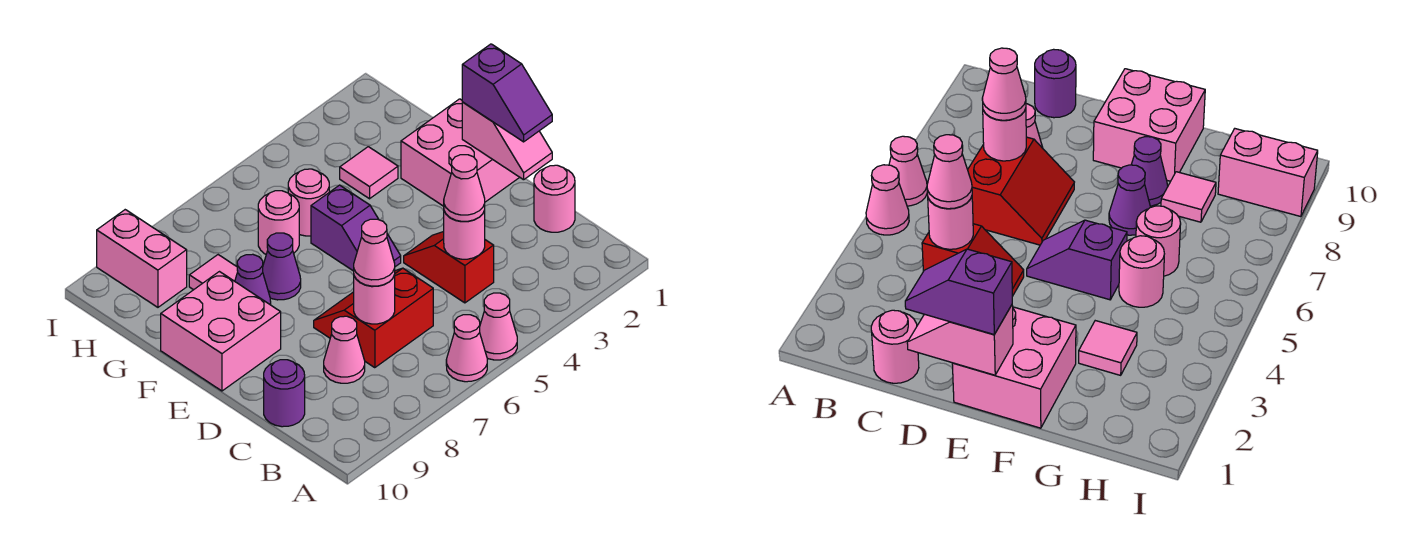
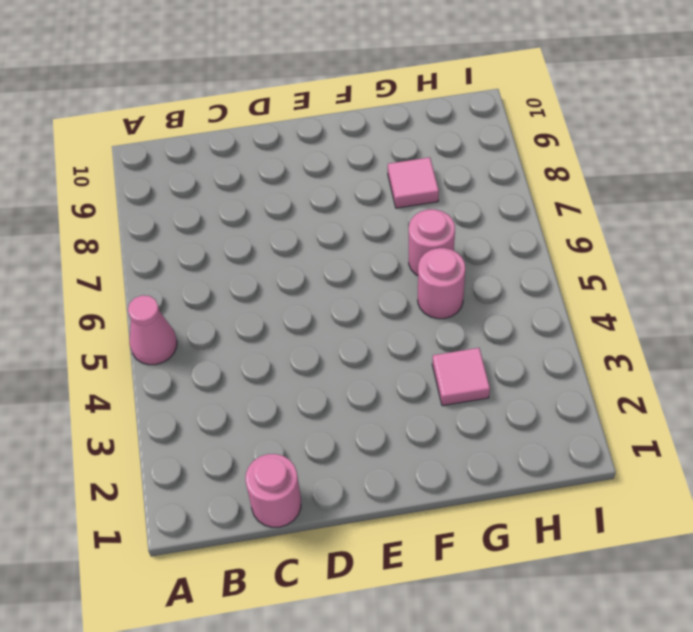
none -> pink cone A6 level 1
none -> red slope C4:D4 level 1 top C
none -> red slope C6:D7 level 1 top C

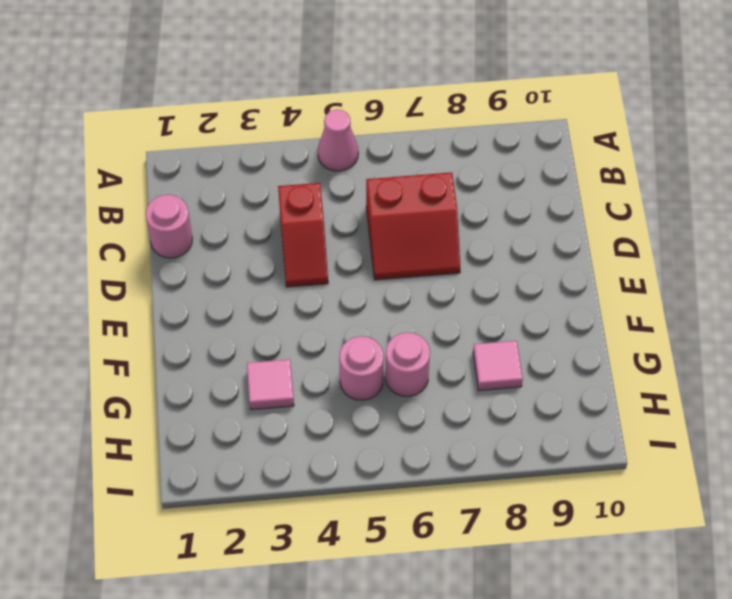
none -> pink cone A6 level 1
none -> pink cone C8 level 1
none -> purple round brick C10 level 1

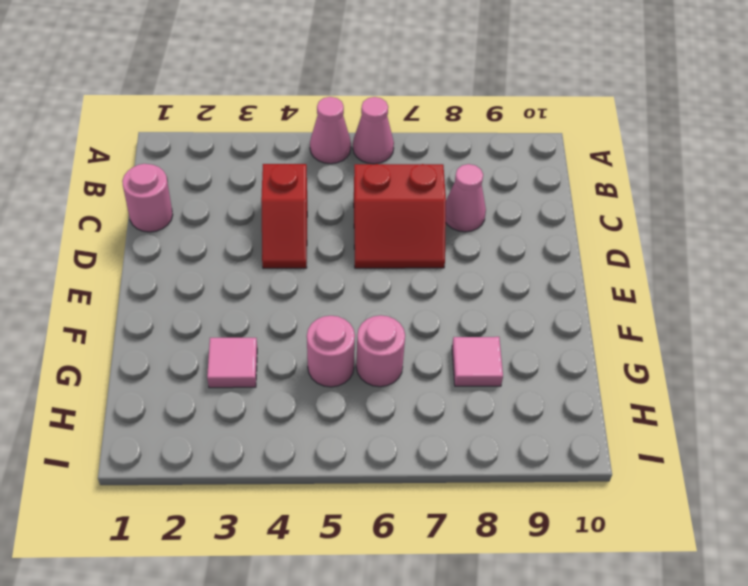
none -> purple round brick C10 level 1
none -> pink brick E1:F2 level 1
none -> purple slope E5:F5 level 1 top F

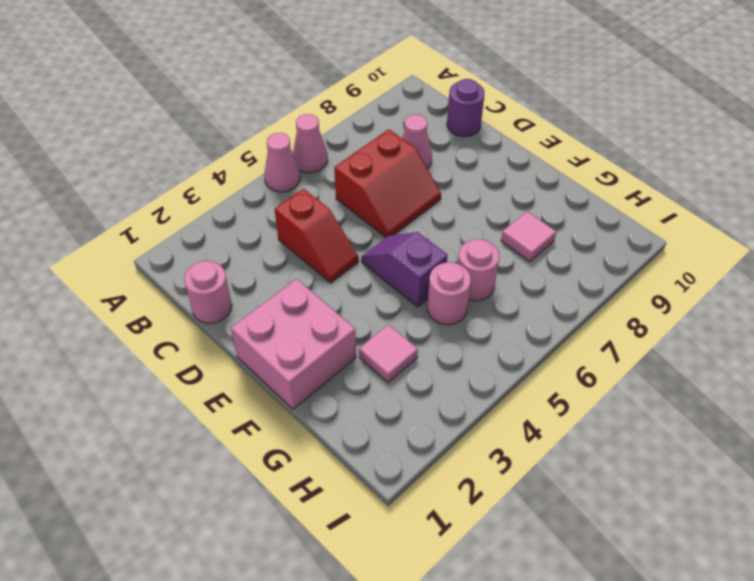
none -> pink brick E9:F10 level 1
none -> purple cone F7 level 1
none -> purple cone F8 level 1

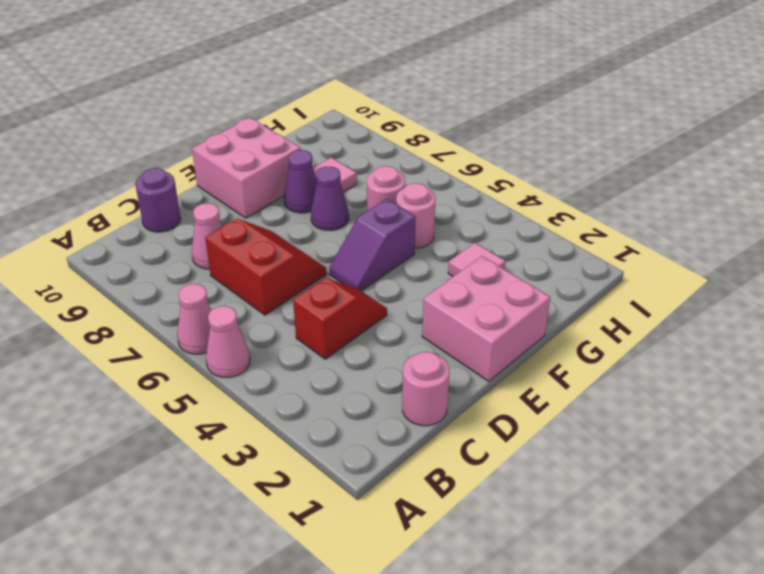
none -> pink brick H9:I9 level 1
none -> pink round brick C4 level 2
none -> pink round brick C7 level 2

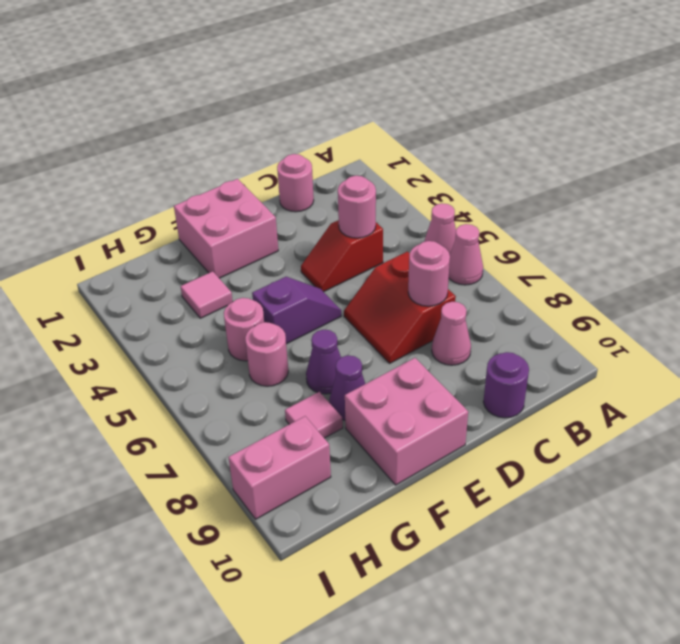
none -> pink slope D1:E1 level 2 top E
none -> pink cone C4 level 3
none -> pink cone C7 level 3

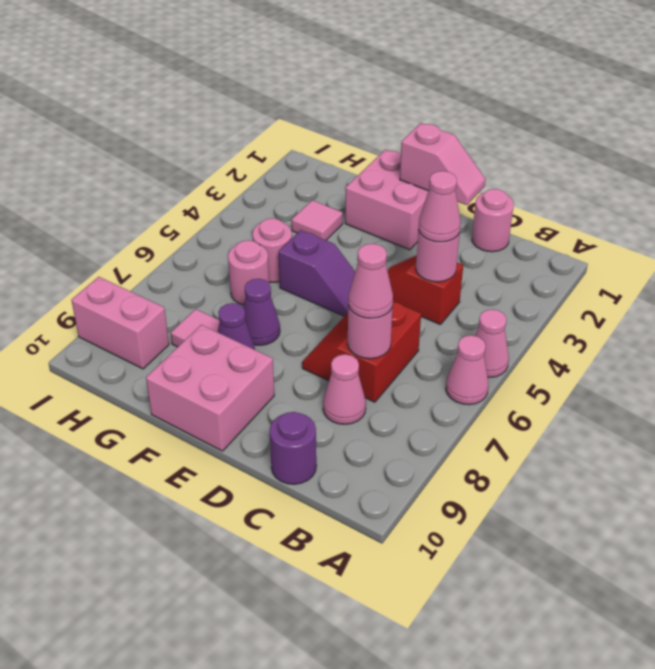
none -> purple slope D1:E1 level 3 top E

